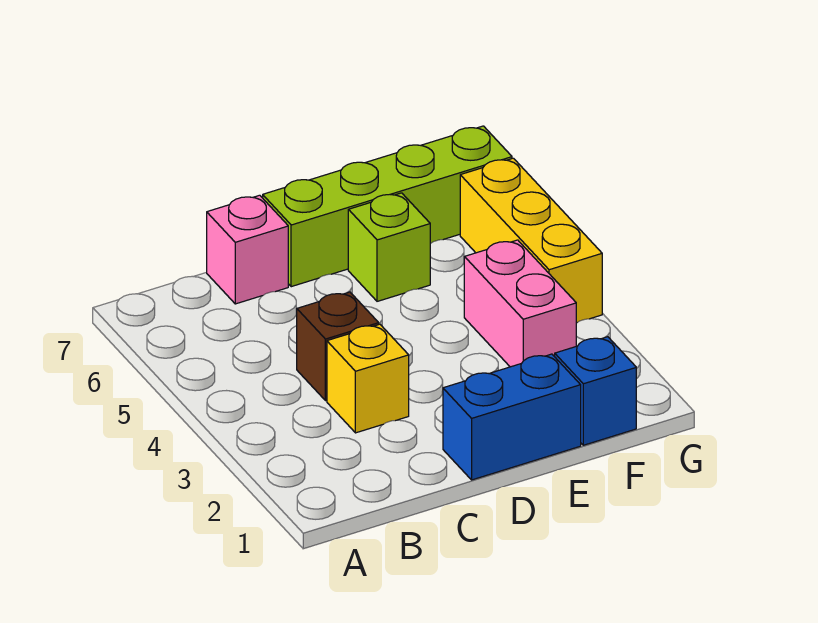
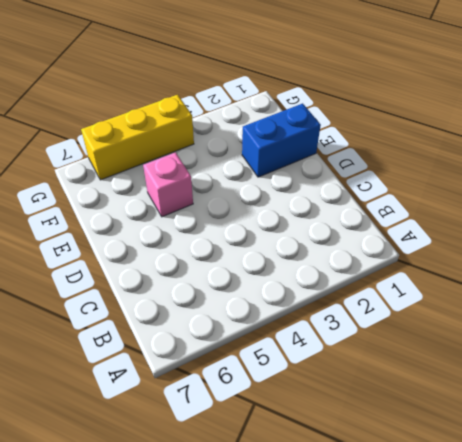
blue brick E1:E2 level 1 -> blue brick D1:E1 level 1
pink brick E5 level 1 -> pink brick C7 level 1
none -> yellow brick C3 level 1
none -> brown brick C4 level 1

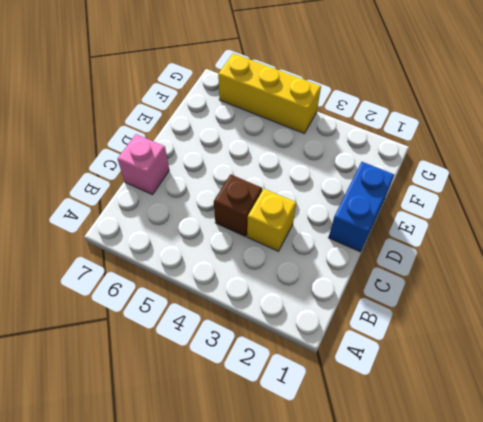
none -> lime brick D7:G7 level 1
none -> lime brick E6 level 1

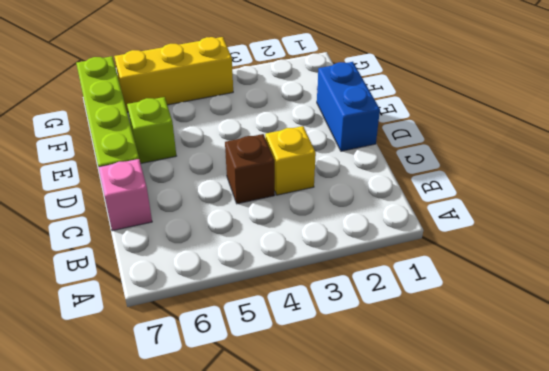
none -> blue brick F1 level 1
none -> pink brick F3:F4 level 1

